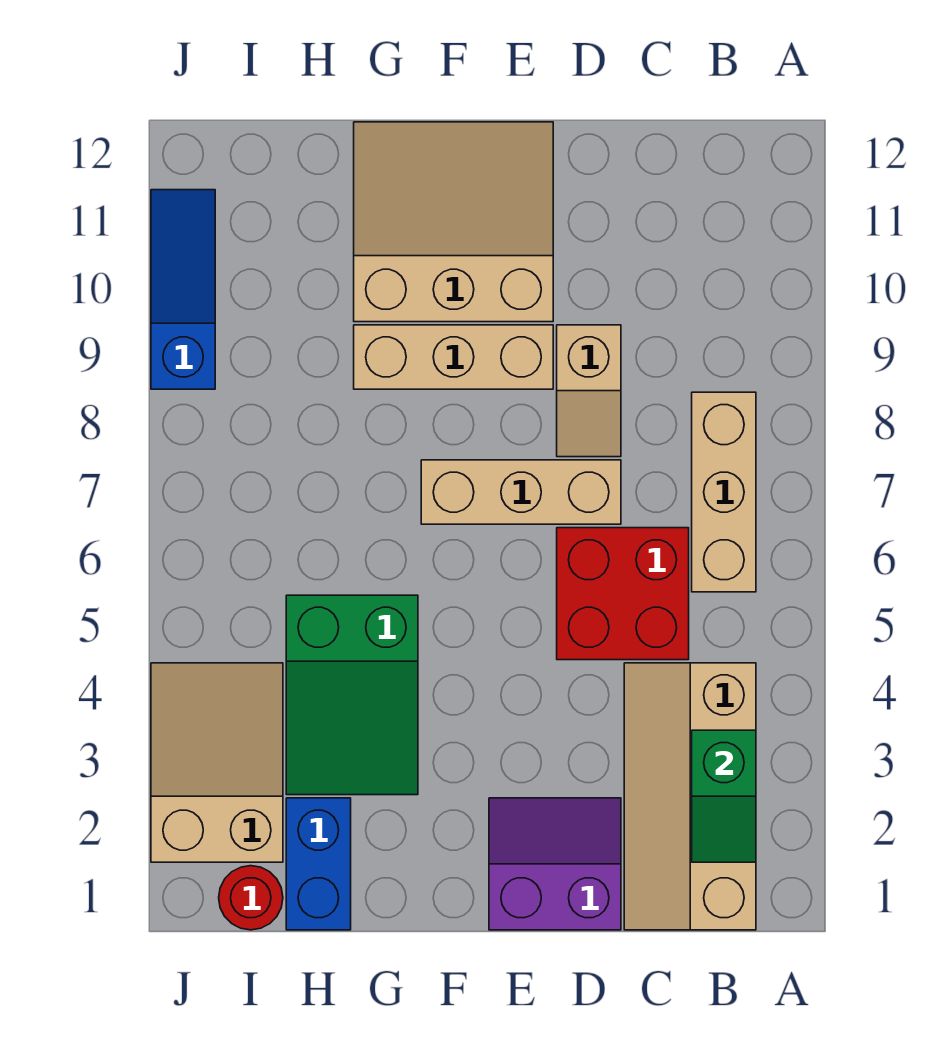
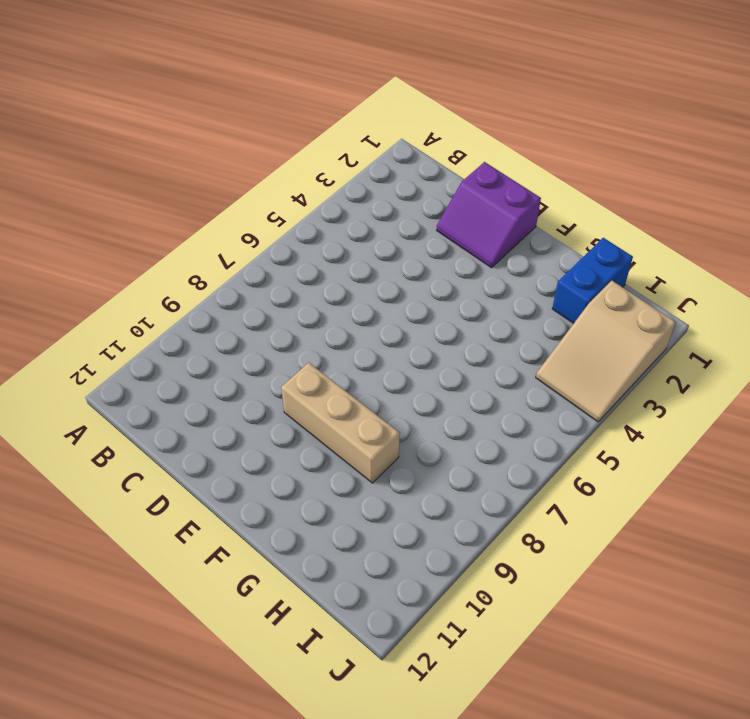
none -> tan slope B1:C4 level 1 top B
none -> tan brick B6:B8 level 1
none -> red brick C5:D6 level 1

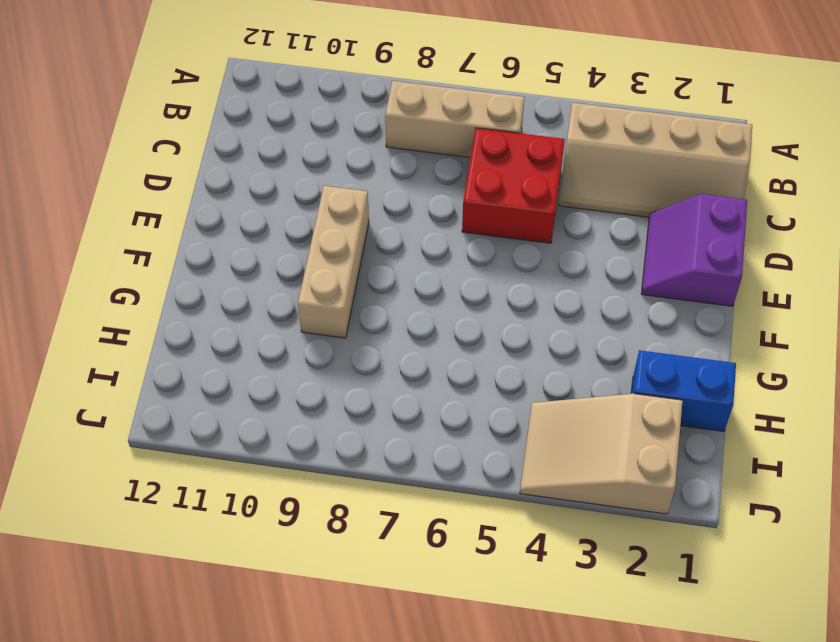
none -> tan brick D7:F7 level 1
none -> tan slope D8:D9 level 1 top 9
none -> tan slope E10:G12 level 1 top 10

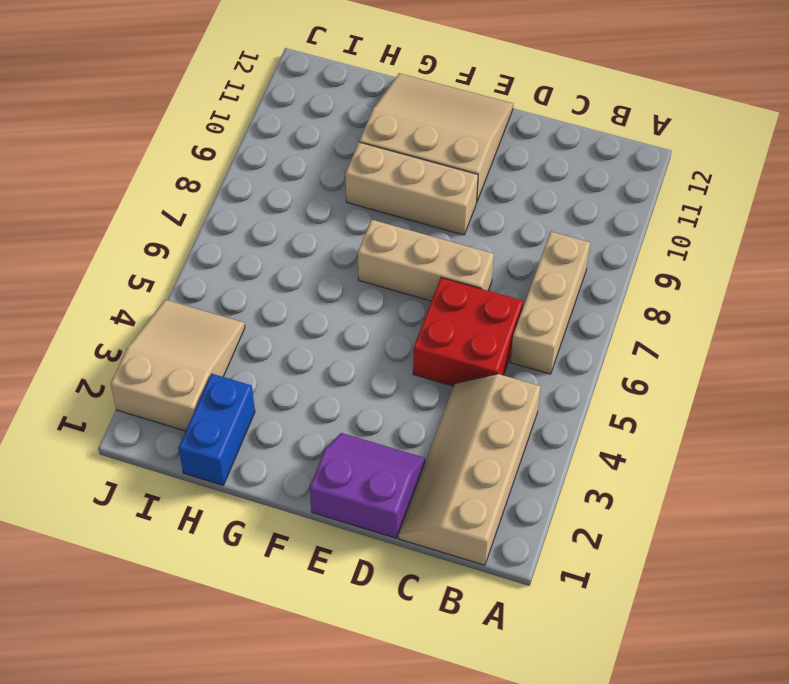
none -> tan slope D8:D9 level 1 top 9
none -> green slope G3:H5 level 1 top 5
none -> red round brick I1 level 1

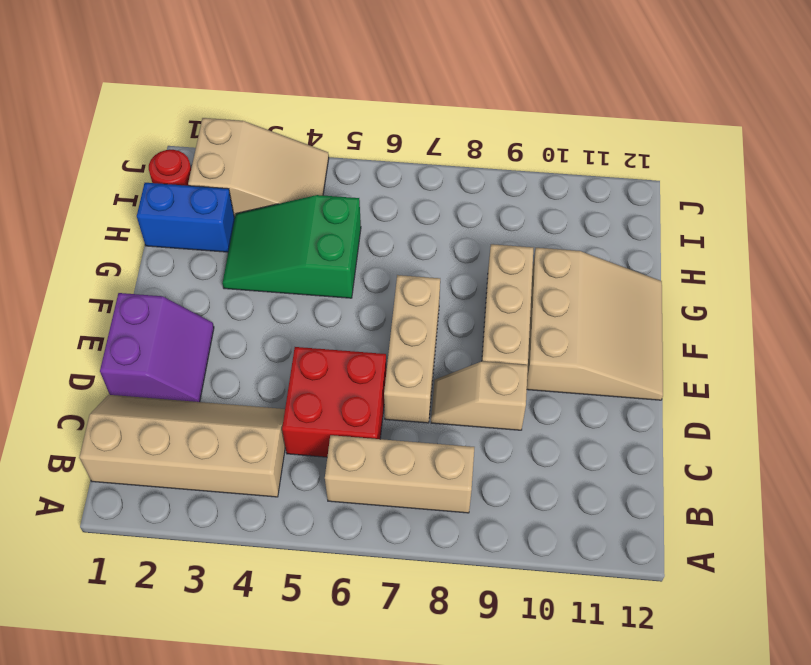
none -> blue slope J9:J11 level 1 top 9
none -> green slope B2:B3 level 2 top 3

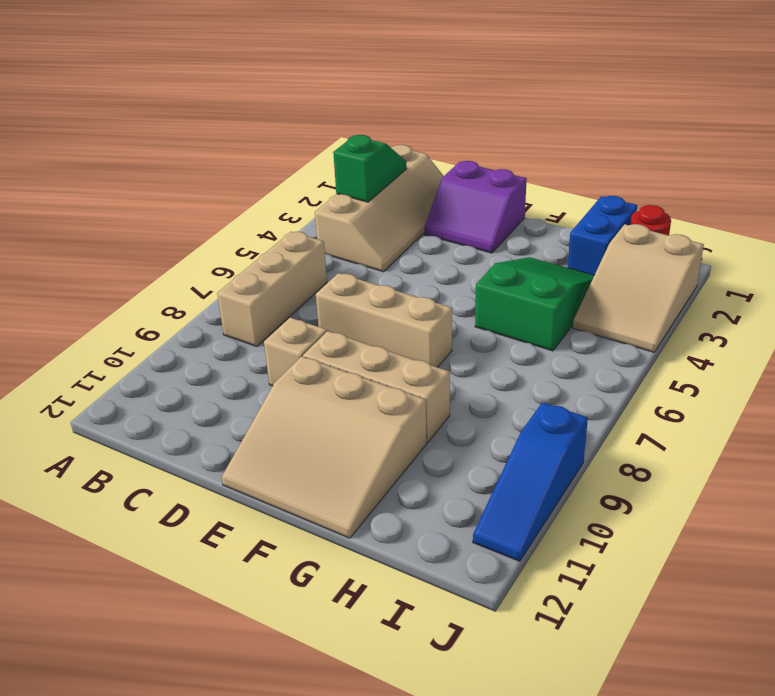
none -> red brick C5:D6 level 1

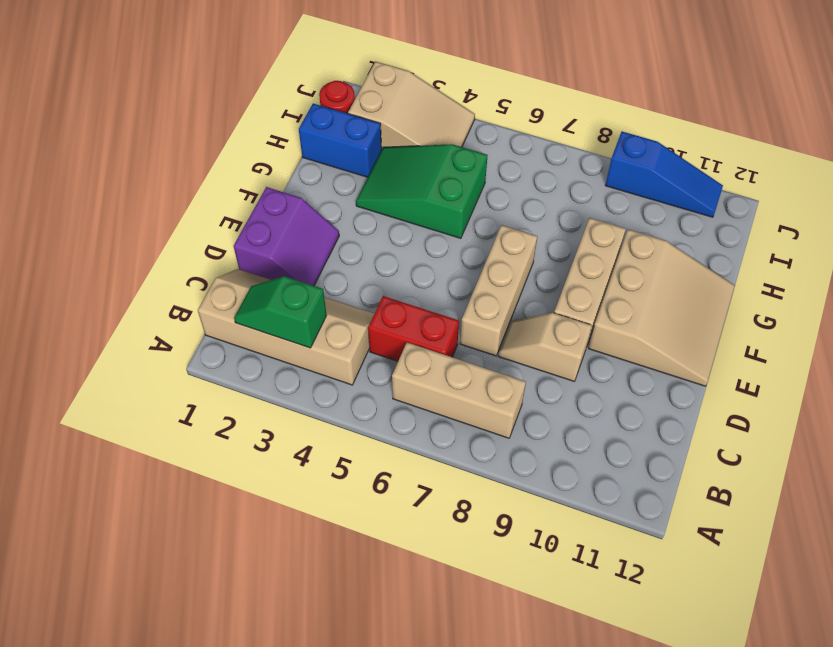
red brick C5:C6 level 1 -> red brick C5:D6 level 1

